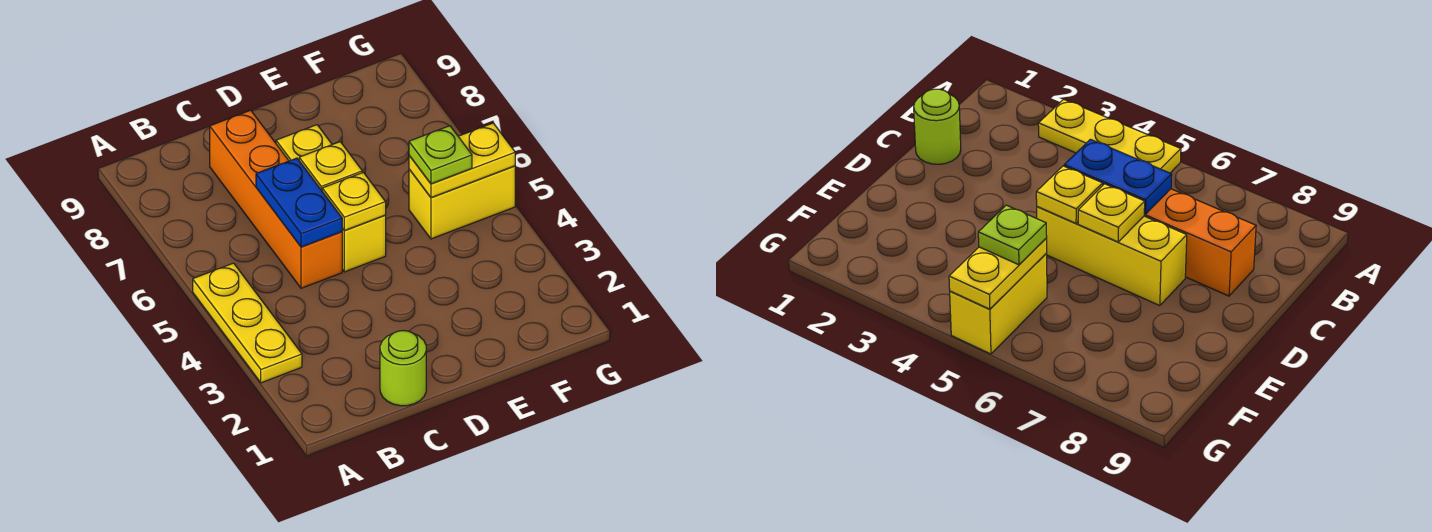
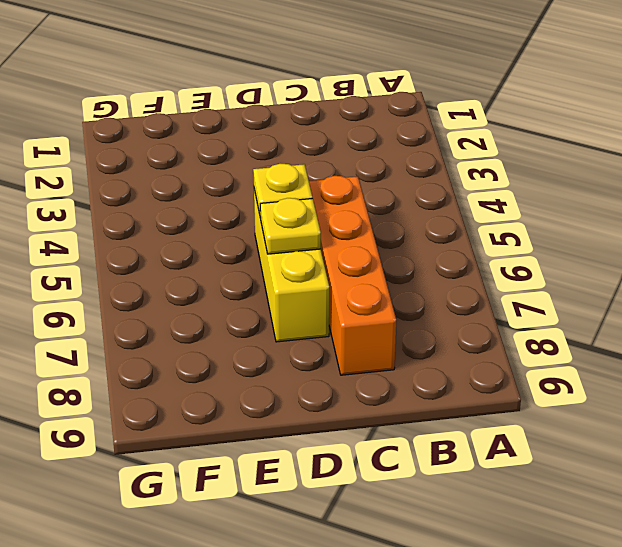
none -> yellow plate A3:A5 level 1
none -> lime round brick C1 level 1

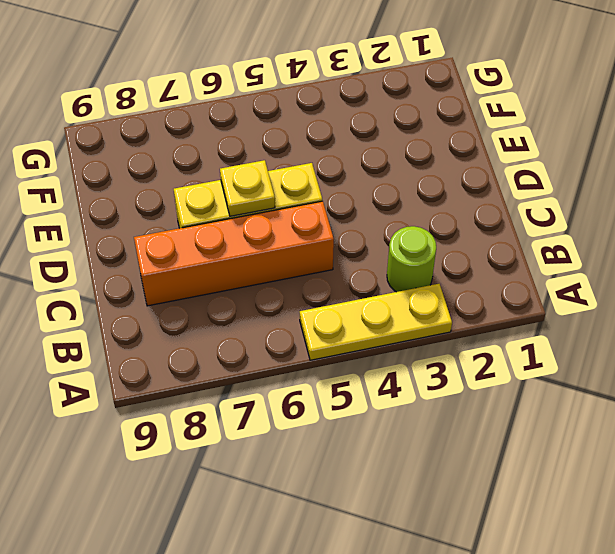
lime round brick B3 level 1 -> lime round brick C1 level 1
none -> yellow brick F5:G5 level 1
none -> blue plate C5:C6 level 2

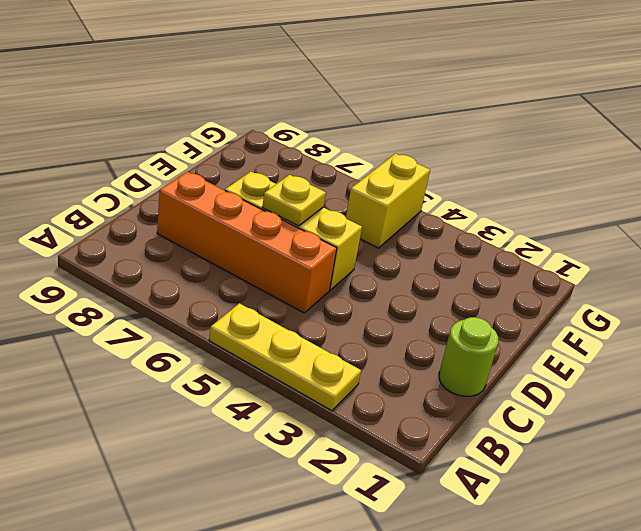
none -> blue plate C5:C6 level 2
none -> yellow plate D5 level 2

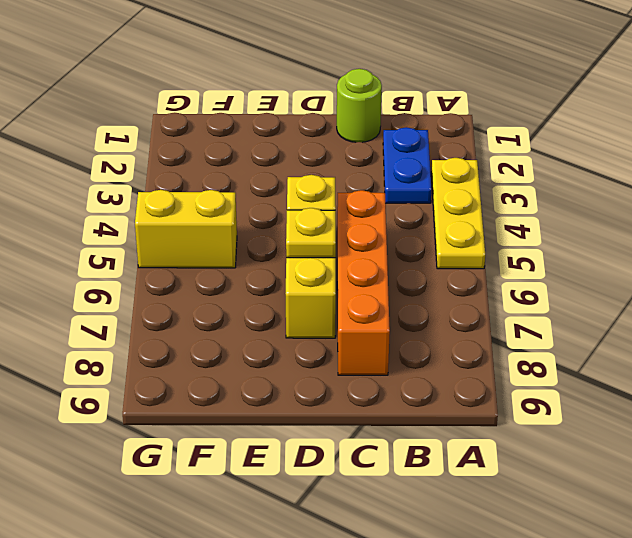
blue plate B2:B3 level 1 -> blue plate C5:C6 level 2
none -> yellow plate F5:G5 level 2
none -> lime plate F5 level 3

